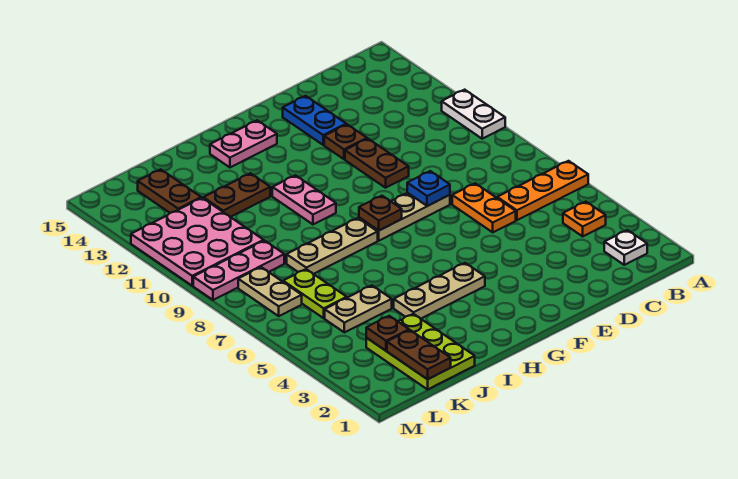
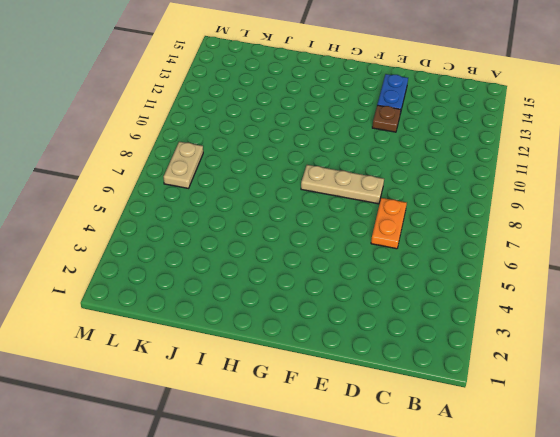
none -> orange plate A6:C6 level 1
none -> white plate A10:A11 level 1
none -> white plate B2 level 1

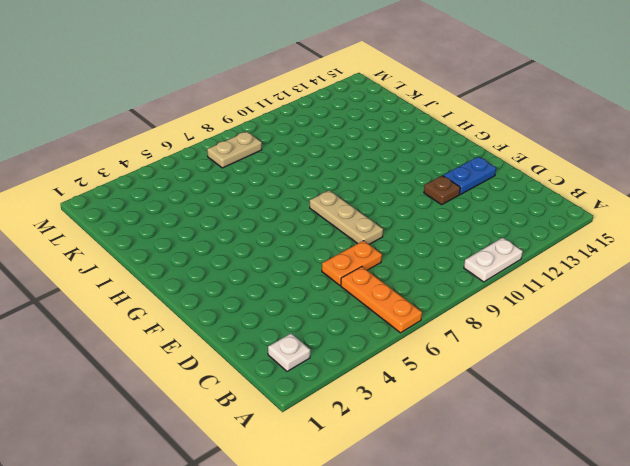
none -> orange plate B4 level 1
none -> brown plate E10:E11 level 1
none -> tan plate G4:I4 level 1

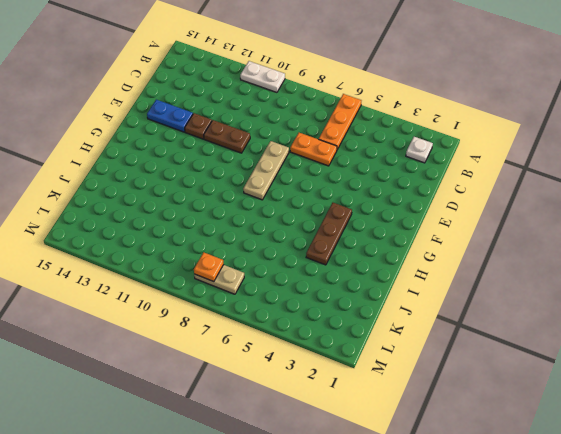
brown plate G4:I4 level 1 -> tan plate G4:I4 level 1
orange plate L8 level 2 -> orange plate B4 level 1
none -> pink plate G14:H14 level 1
none -> tan plate H8:J8 level 1
none -> pink plate H10:H11 level 1

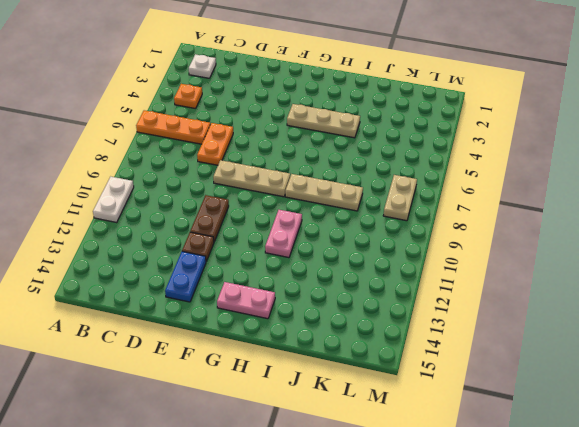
none -> brown plate I12:J12 level 1
none -> lime plate J1:K3 level 1
none -> tan plate J5:K5 level 1

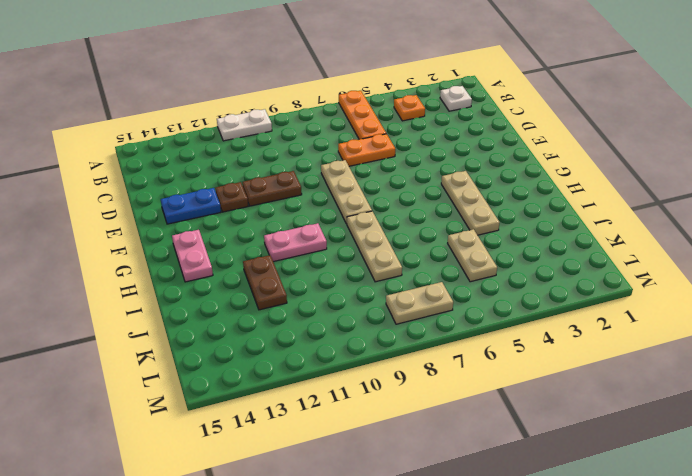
none -> lime plate J1:K3 level 1
none -> lime plate K6:K7 level 1
none -> pink plate K9:M9 level 1

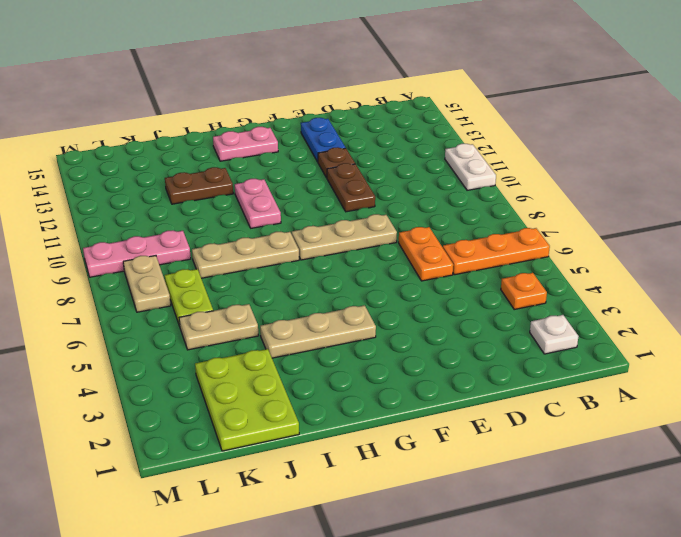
none -> pink plate K10:M12 level 1
none -> brown plate K13:K14 level 1
none -> blue plate E8 level 2

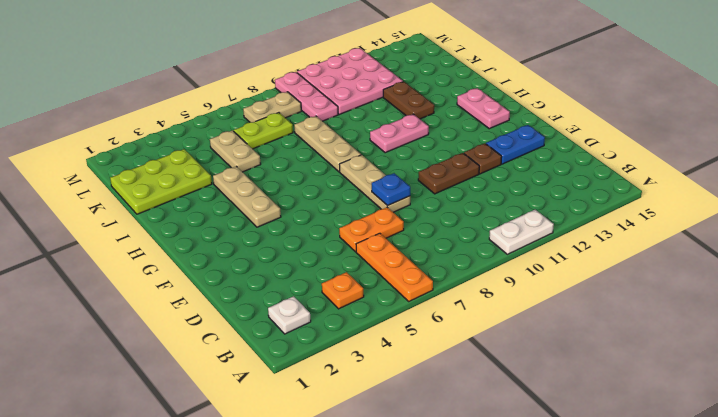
none -> brown plate K13:K14 level 1
none -> brown plate G8 level 2
none -> brown plate K1:K2 level 2

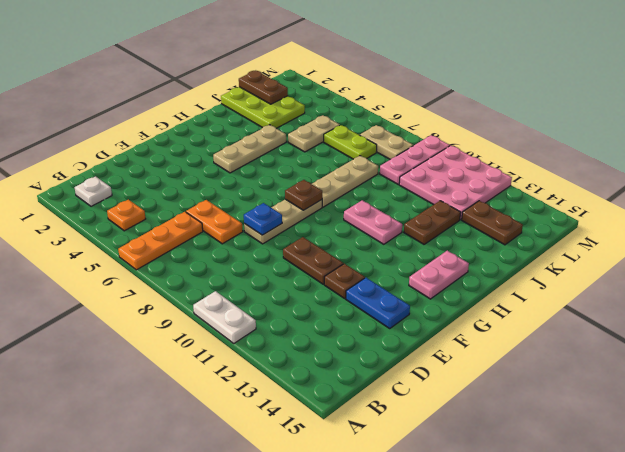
none -> brown plate K3 level 2

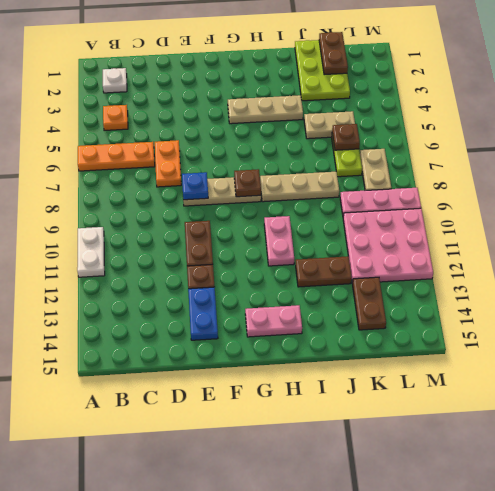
brown plate K6 level 2 -> brown plate K3 level 2

